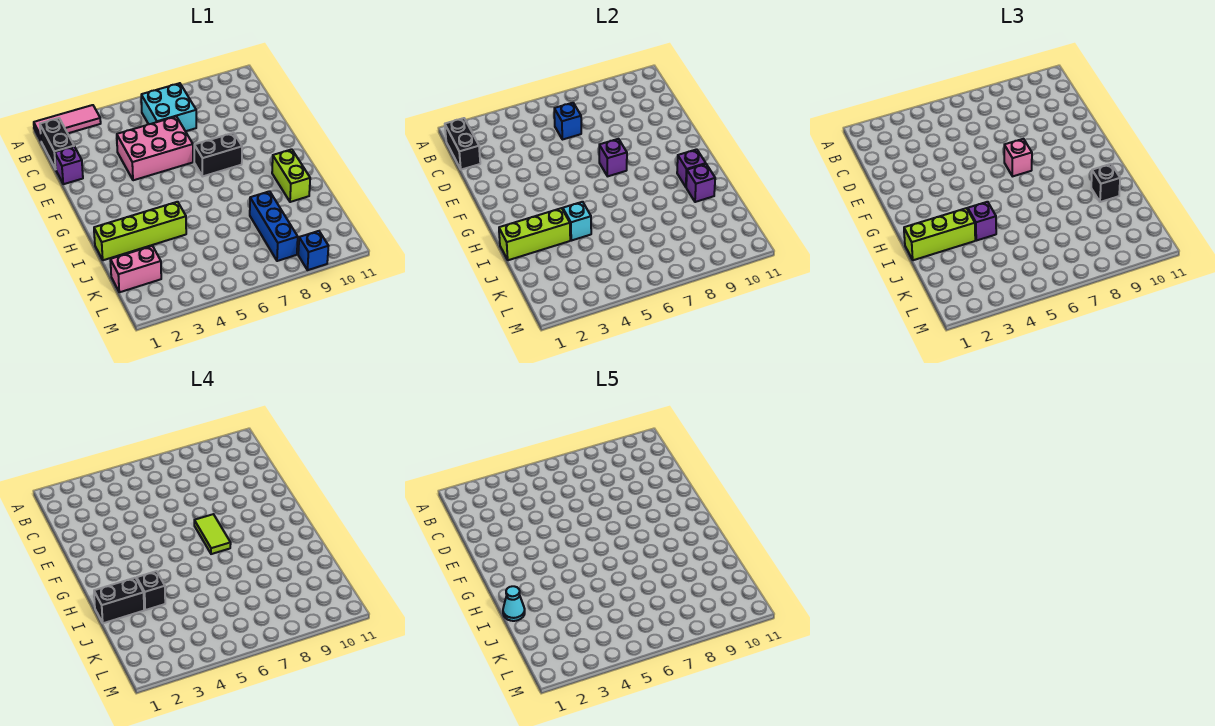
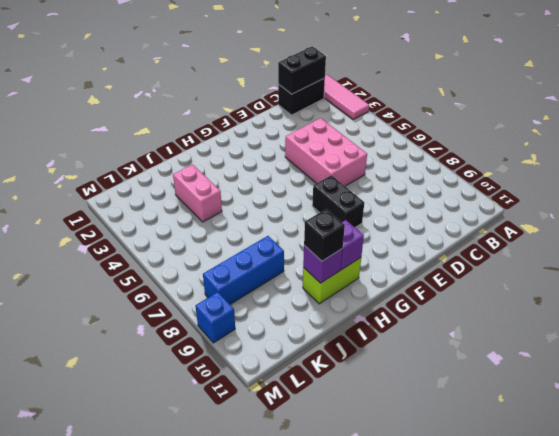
pink brick J3:J4 level 1 -> pink brick K1:K2 level 1
none -> cyan brick B6:C7 level 1
none -> purple brick D1 level 1
none -> lime brick I1:I4 level 1

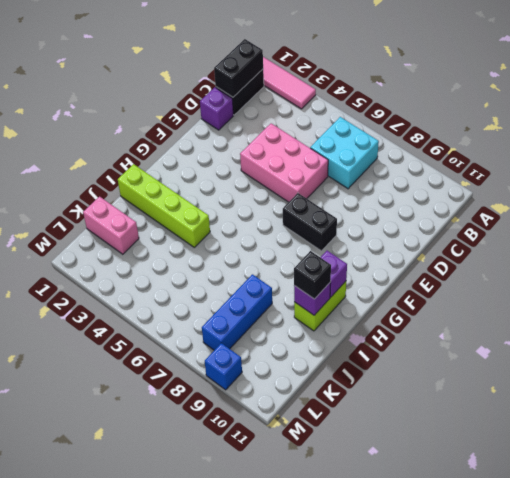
none -> blue brick C6 level 2
none -> purple brick F7 level 2
none -> lime brick I1:I3 level 2

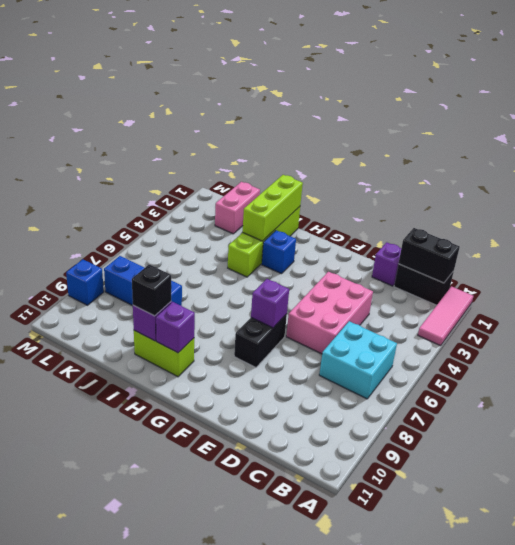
blue brick H3 level 1 -> blue brick C6 level 2
none -> cyan brick I4 level 2
none -> pink brick F7 level 3
none -> lime brick I1:I3 level 3

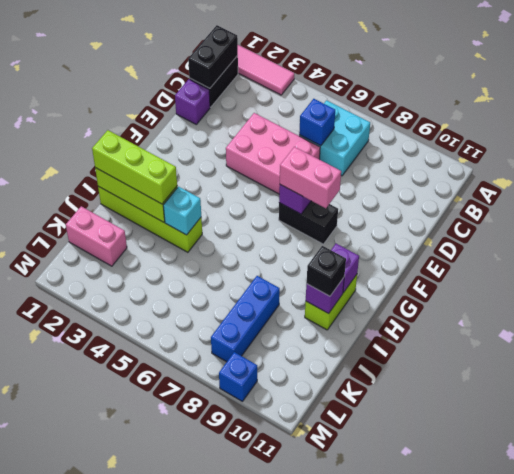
pink brick F7:F8 level 3 -> pink brick F7 level 3
none -> purple brick I4 level 3
none -> lime tile F7:G7 level 4
none -> black brick I1:I2 level 4

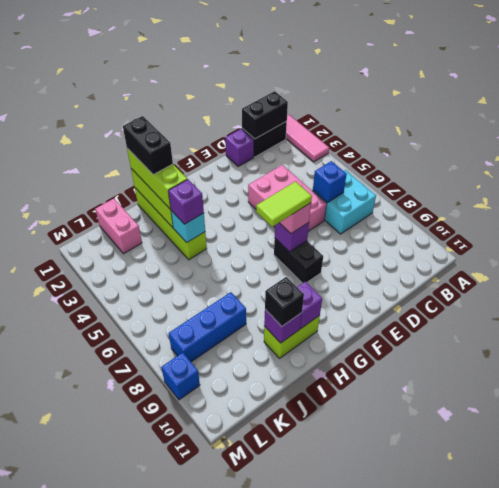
none -> black brick I3 level 4
none -> cyan cone I1 level 5

